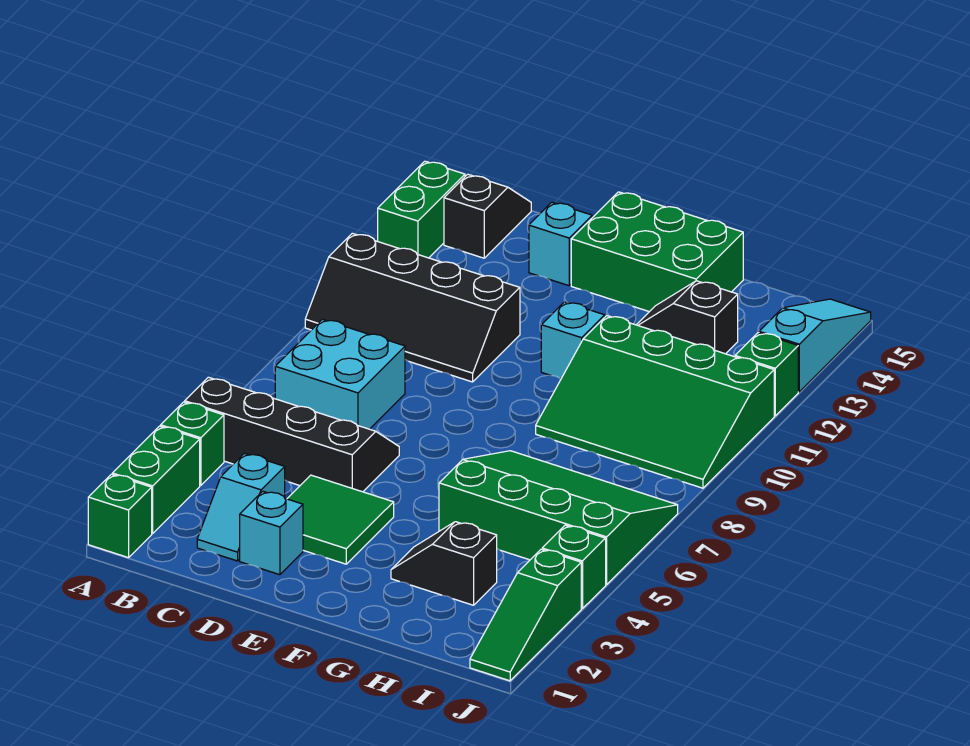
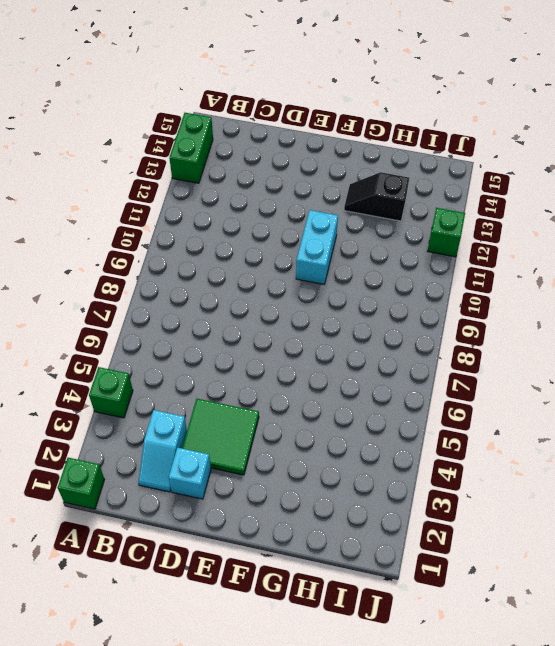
cyan brick F10:F11 level 1 -> cyan brick F11 level 1
none -> green brick A2:A3 level 1
none -> black slope A5:D6 level 1 top 5
none -> black slope A10:D11 level 1 top 11

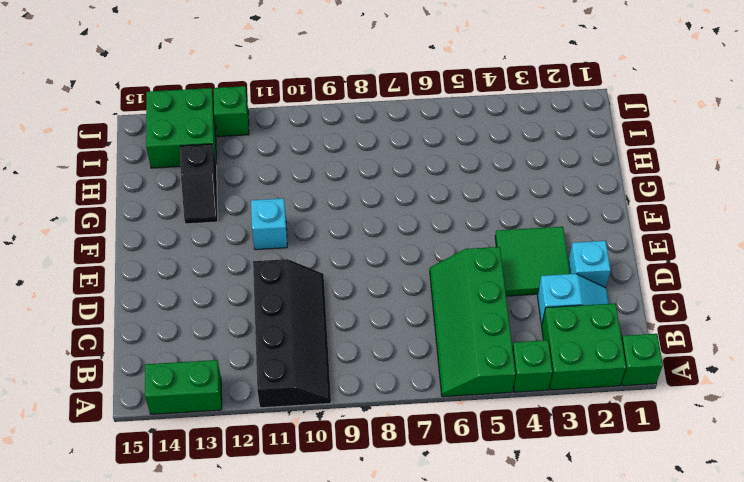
green brick A2:B3 level 1 -> green brick A2:A3 level 1
green slope A5:D6 level 1 top 5 -> black slope A5:D6 level 1 top 5
green brick I13:J14 level 1 -> cyan slope J13:J15 level 1 top 13
none -> cyan brick B7:C8 level 1
none -> black slope B14:B15 level 1 top 14
none -> cyan brick D14 level 1

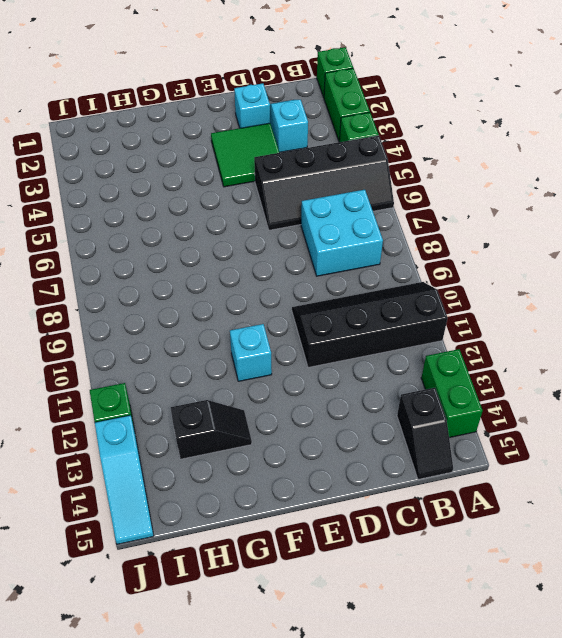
none -> cyan brick D14 level 1
none -> green brick E14:G15 level 1
none -> black slope G3:H3 level 1 top H

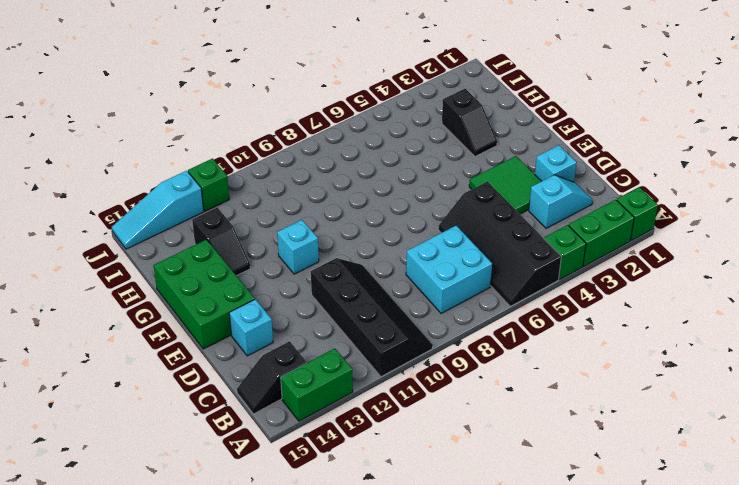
none -> green slope G5:J7 level 1 top 5
none -> green slope G9:J11 level 1 top 11
none -> green slope J1:J3 level 1 top 3

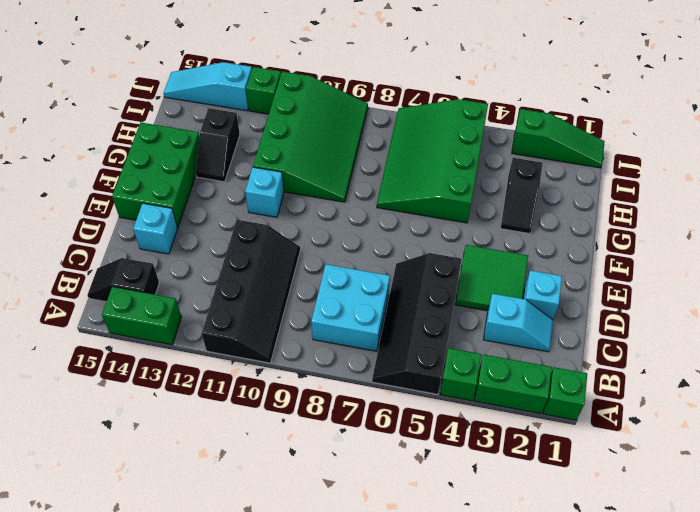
none -> green brick J4 level 1

